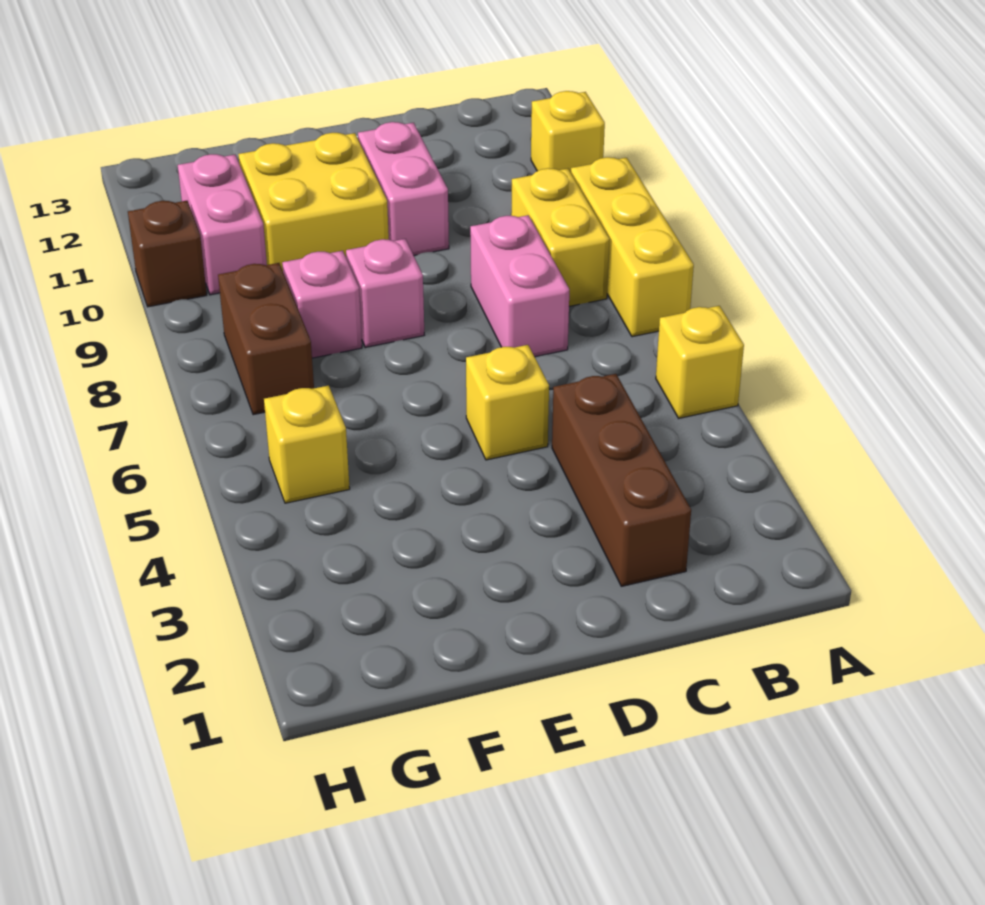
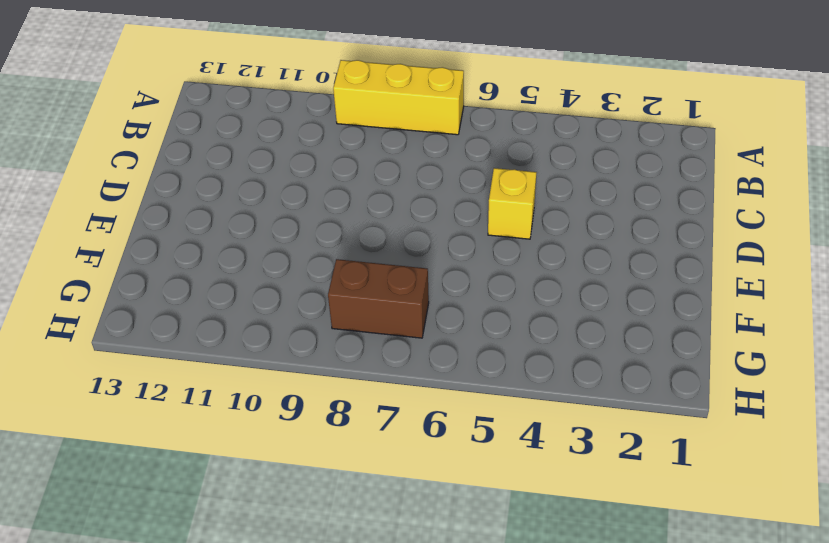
none -> yellow brick A5 level 1
none -> yellow brick A11 level 1
none -> yellow brick B8:B9 level 1

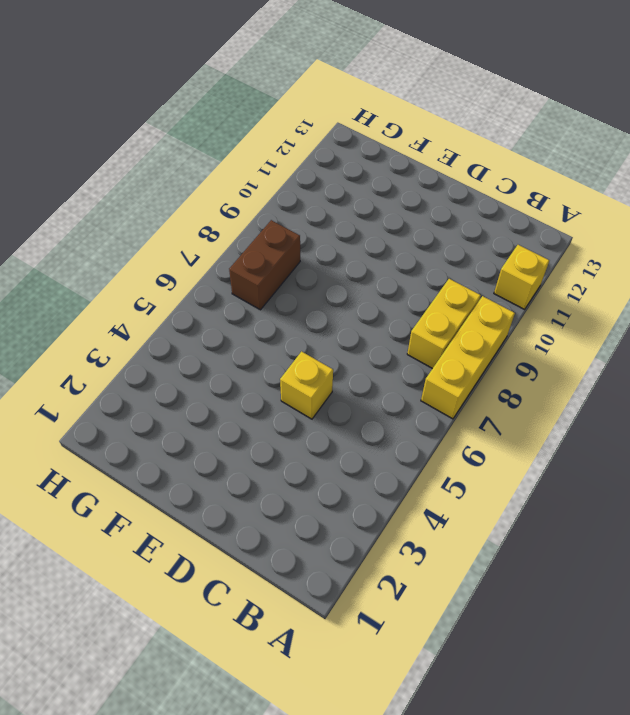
none -> yellow brick A5 level 1
none -> brown brick C2:C4 level 1
none -> pink brick C7:C8 level 1

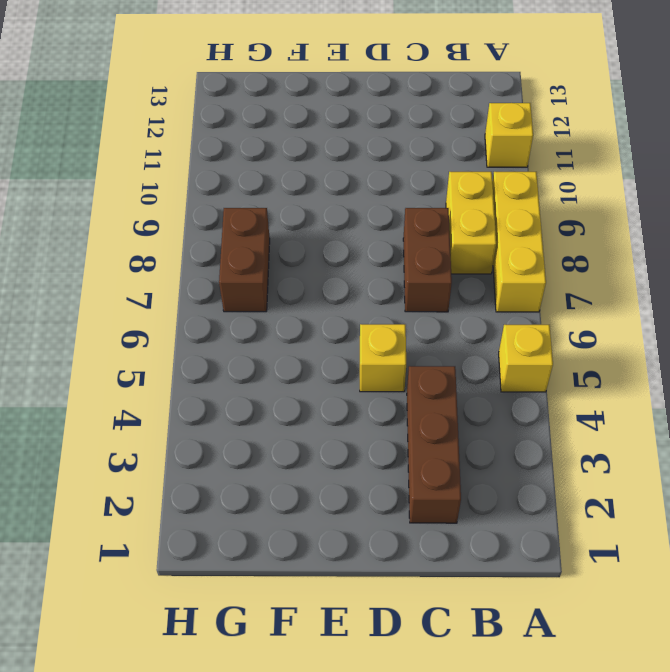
brown brick C7:C8 level 1 -> pink brick C7:C8 level 1
none -> pink brick D10:D11 level 1
none -> pink brick E8 level 1
none -> yellow brick E10:F11 level 1

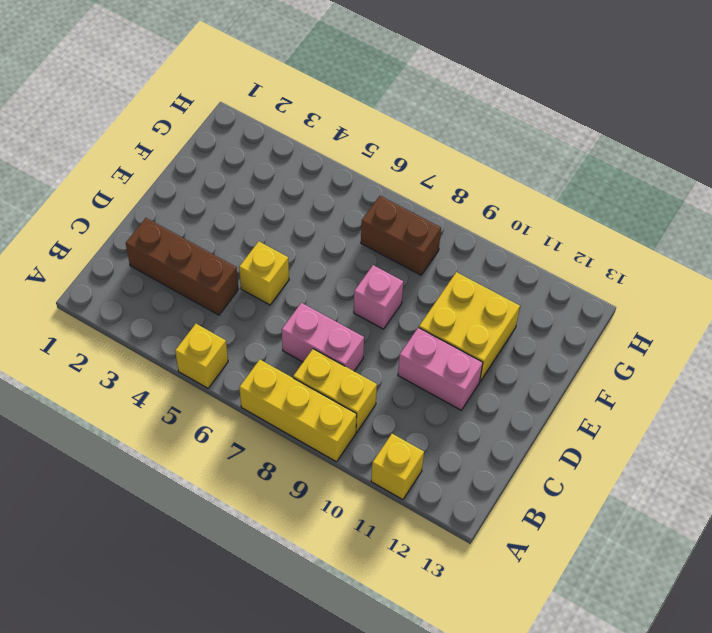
none -> pink brick F8 level 1
none -> yellow brick G5 level 1
none -> pink brick G10:G11 level 1

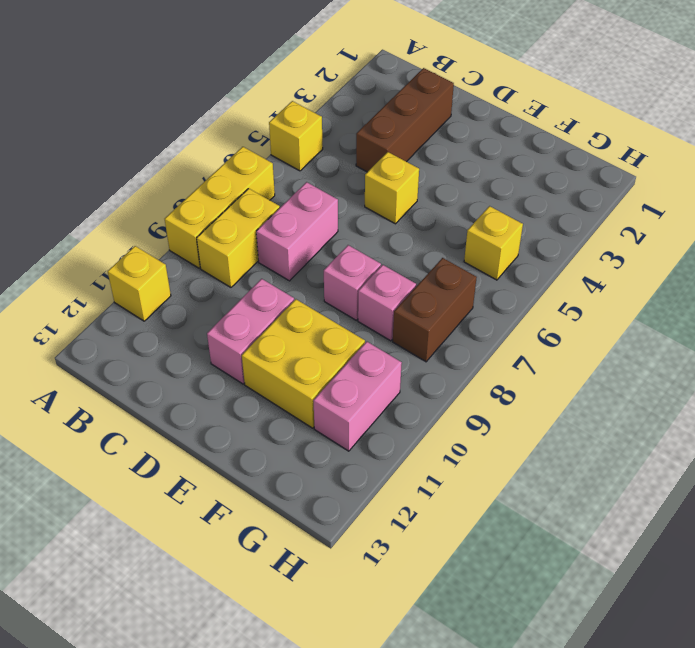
none -> brown brick H10 level 1

